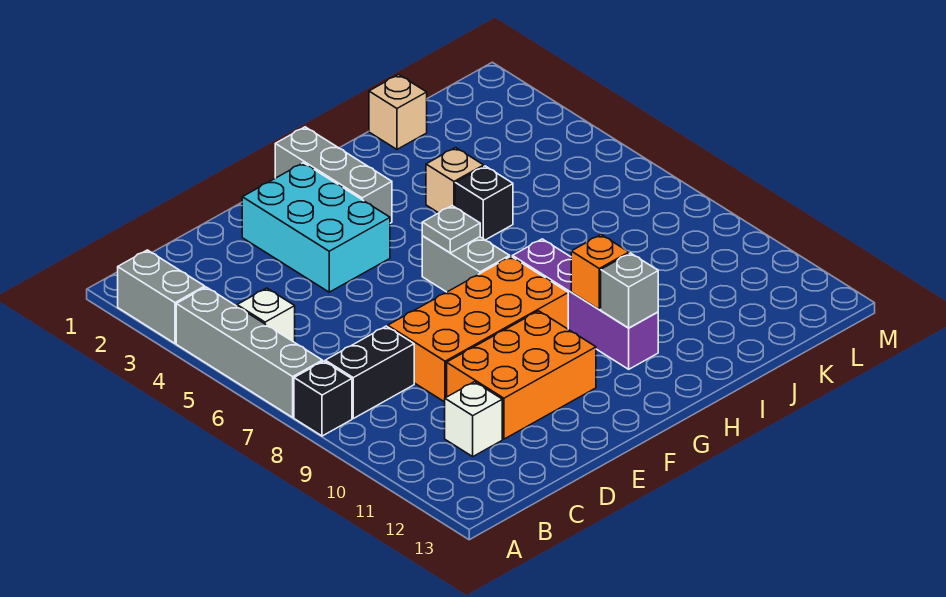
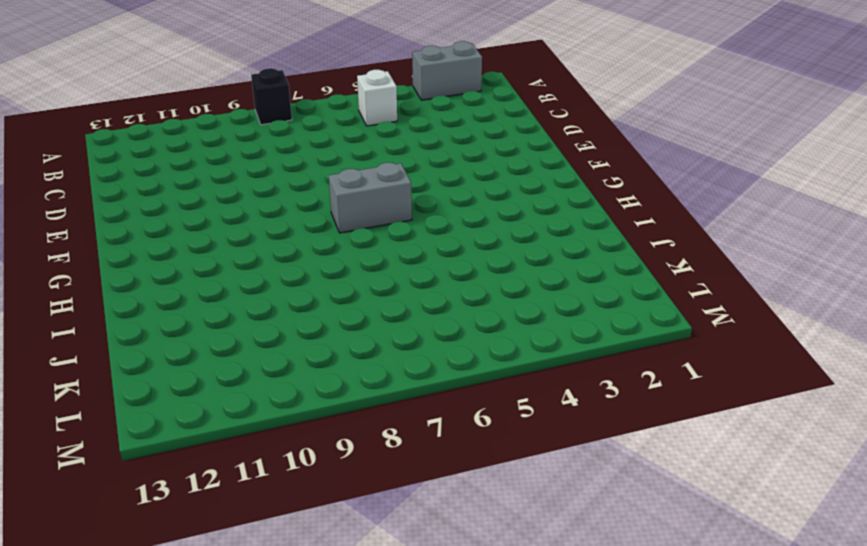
none -> grey brick A4:A7 level 1
none -> black brick B8:C8 level 1
none -> white brick C11 level 1

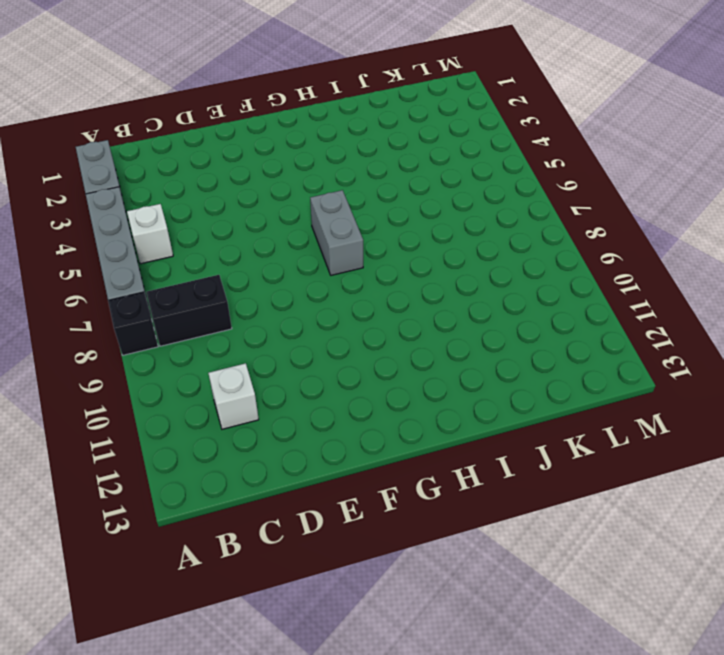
none -> orange brick D8:G9 level 1
none -> orange brick D10:F11 level 1
none -> cyan brick E2:F4 level 1

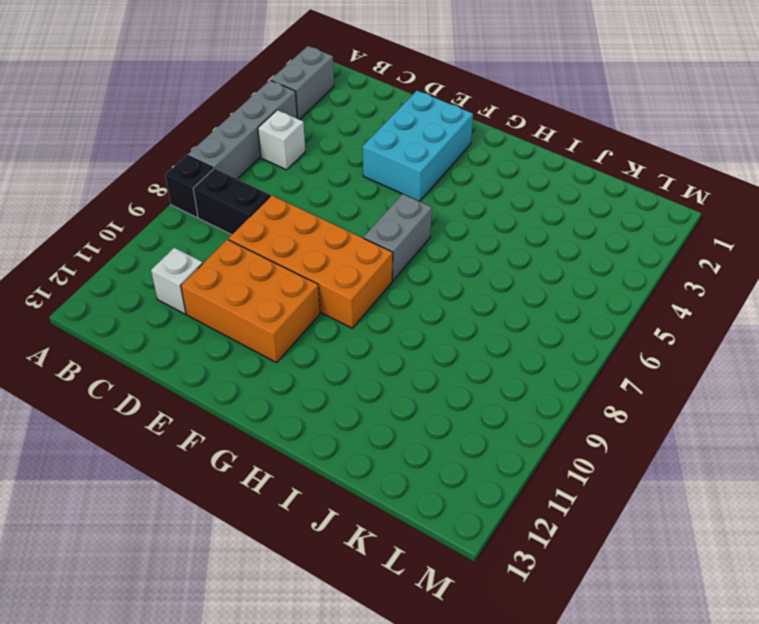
none -> grey brick G1:G3 level 1
none -> purple brick H8:H11 level 1
none -> tan brick I4 level 1

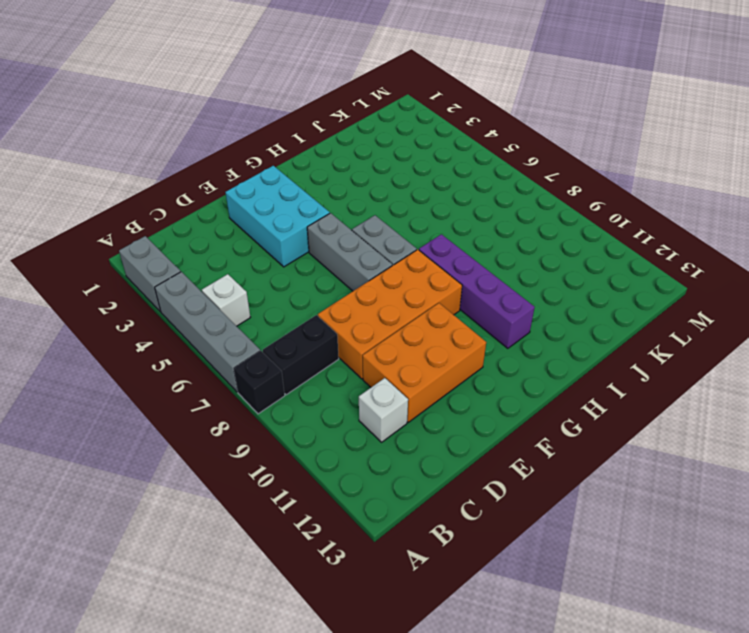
grey brick F5:F7 level 1 -> grey brick G1:G3 level 1
none -> tan brick I4 level 1
none -> black brick I5 level 1
none -> tan brick J1 level 1

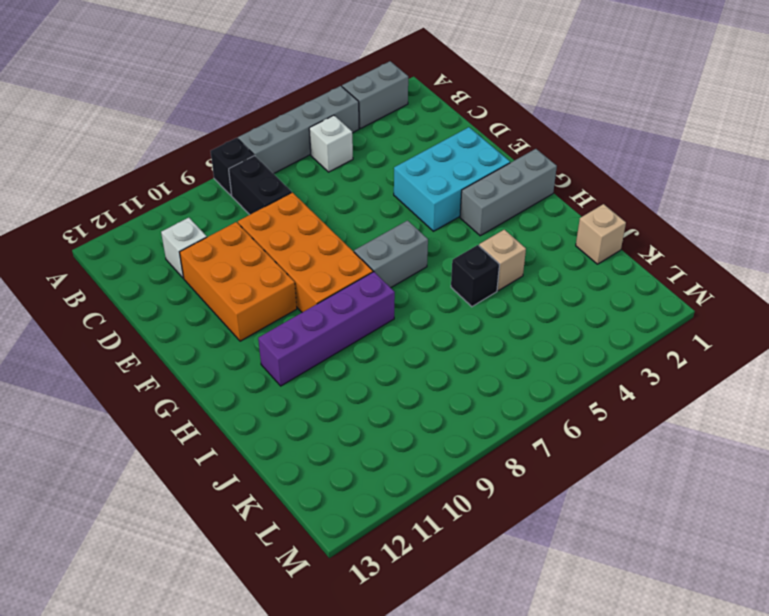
none -> grey plate G6 level 2
none -> orange brick H10 level 2
none -> grey brick H11 level 2

